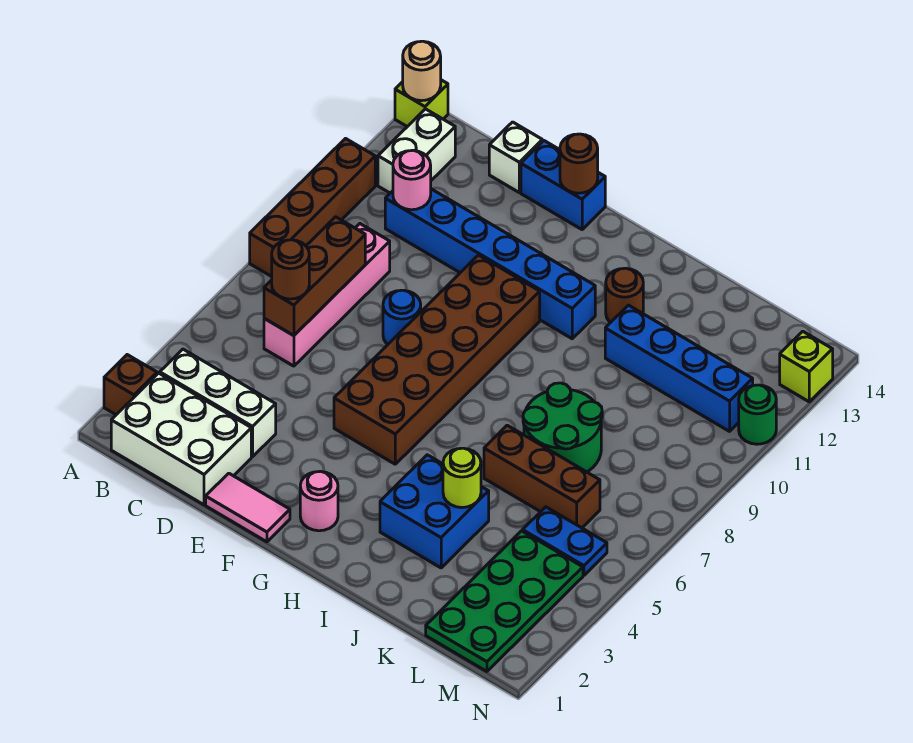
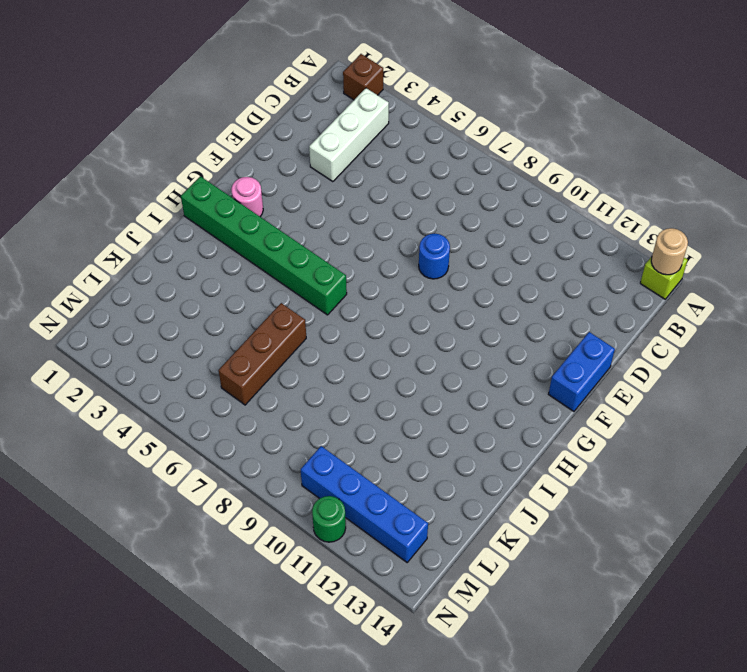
green brick H1:H6 level 1 -> none
blue brick M10:M13 level 1 -> blue brick J11:M11 level 1
none -> brown brick A8:A11 level 1
none -> white brick B1:D2 level 1
none -> white brick B12:B13 level 1

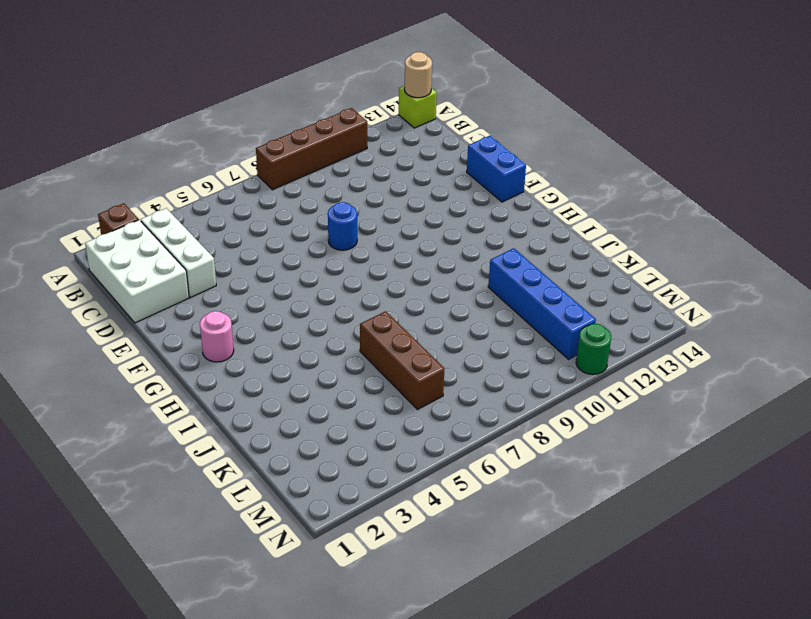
none -> white brick B12:B13 level 1
none -> pink brick C6:C9 level 1
none -> blue brick C11:H11 level 1

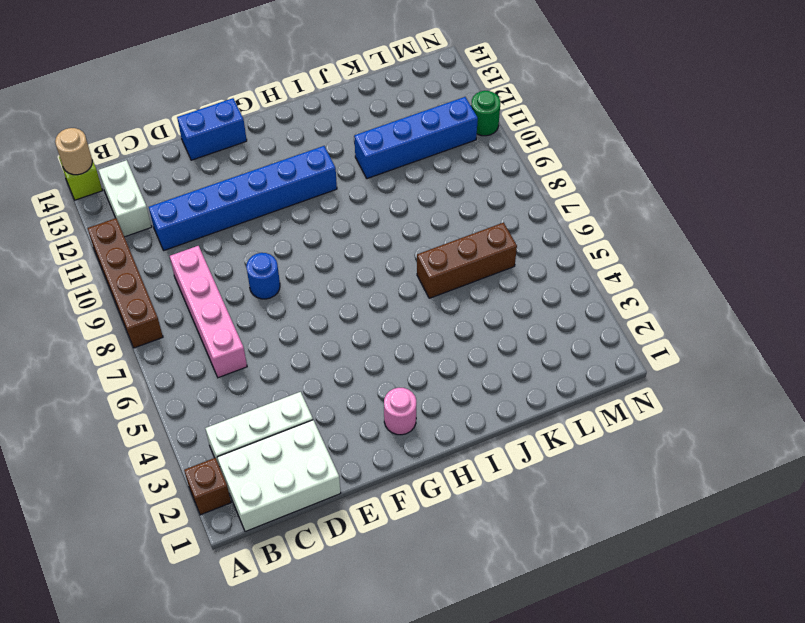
none -> white brick D14 level 1
none -> pink tile E1:F1 level 1
none -> brown brick F5:G10 level 1

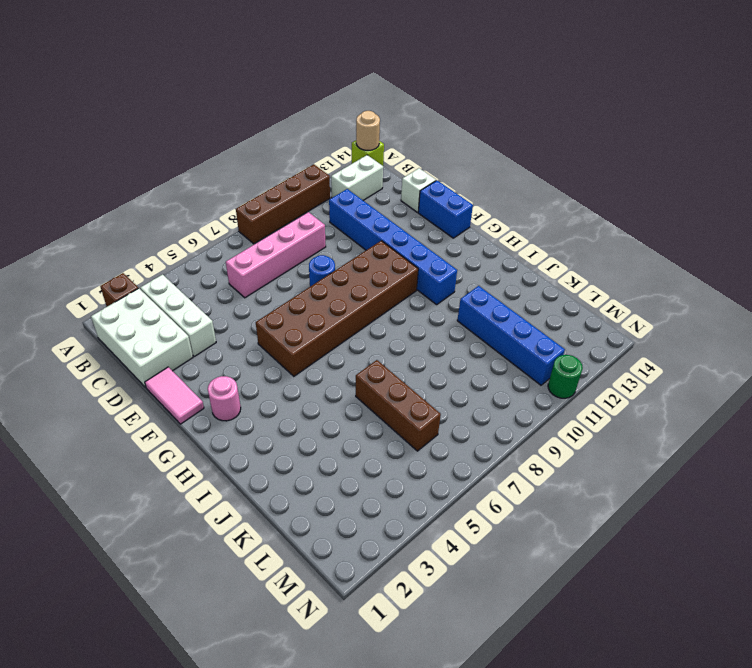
none -> blue brick I3:J4 level 1
none -> brown round brick I12 level 1
none -> green round brick J7:K8 level 1

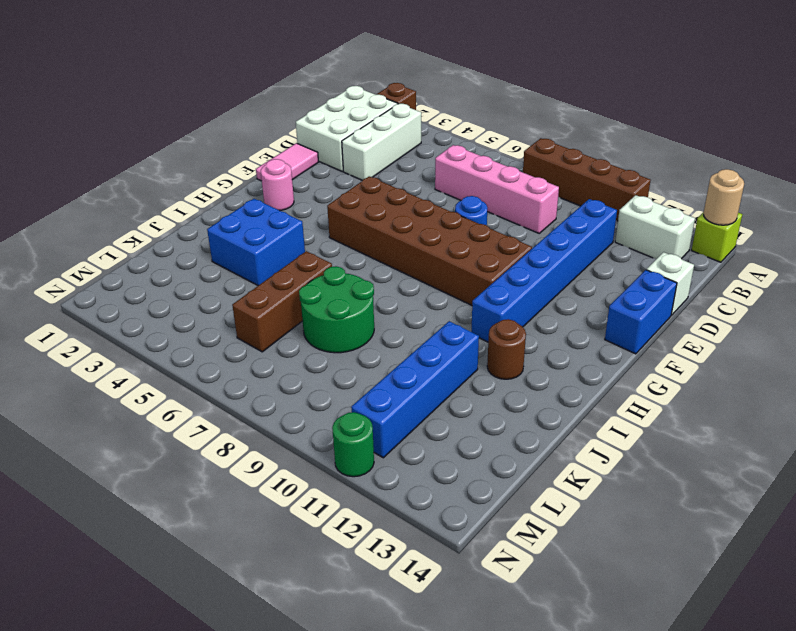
none -> green plate L1:M4 level 1
none -> blue plate L5:M5 level 1
none -> lime brick N13 level 1

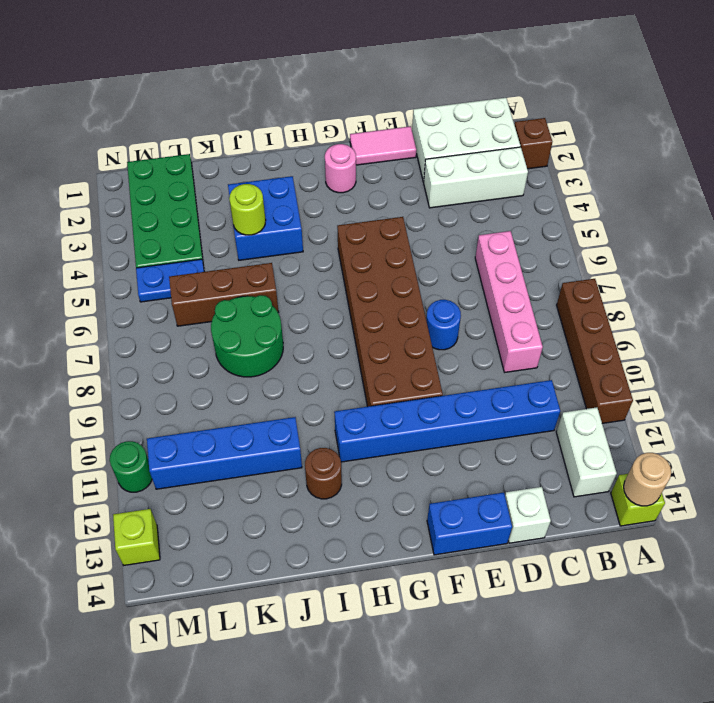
none -> brown brick C6:C8 level 2
none -> pink round brick C11 level 2
none -> brown round brick F14 level 2

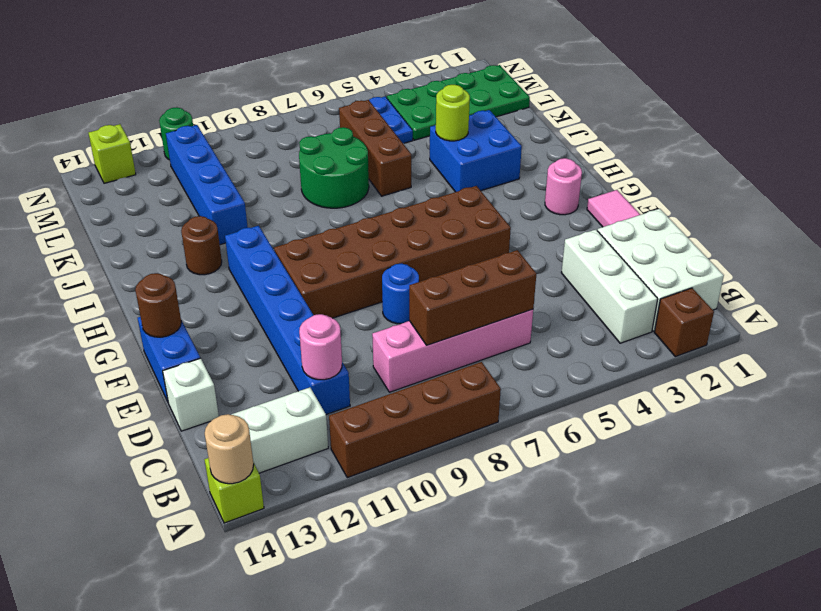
none -> brown round brick C6 level 3

